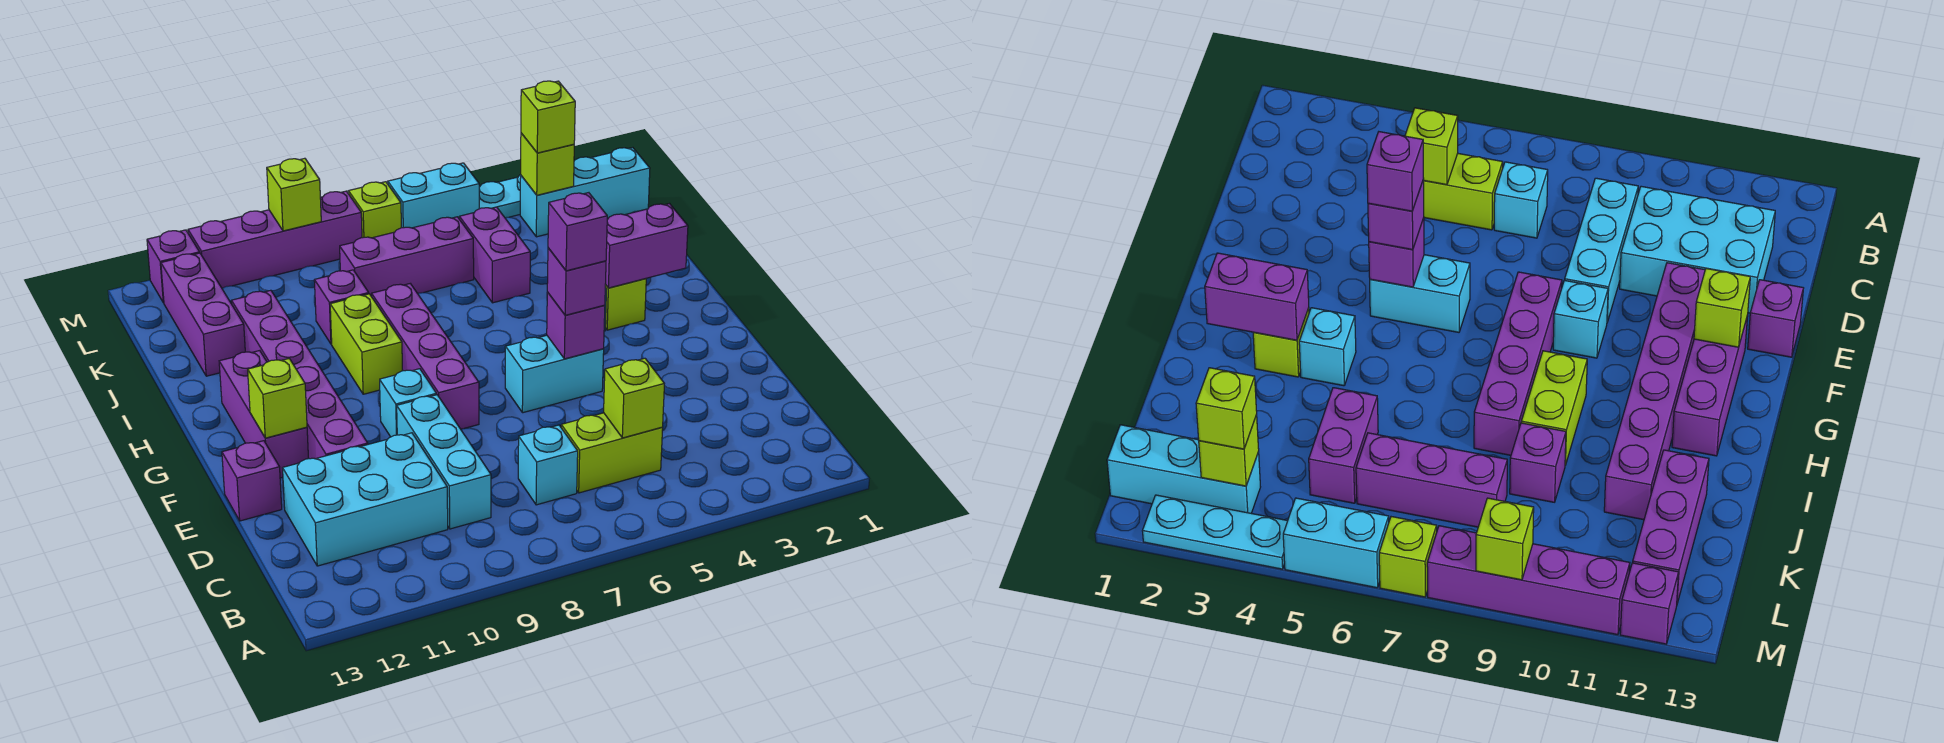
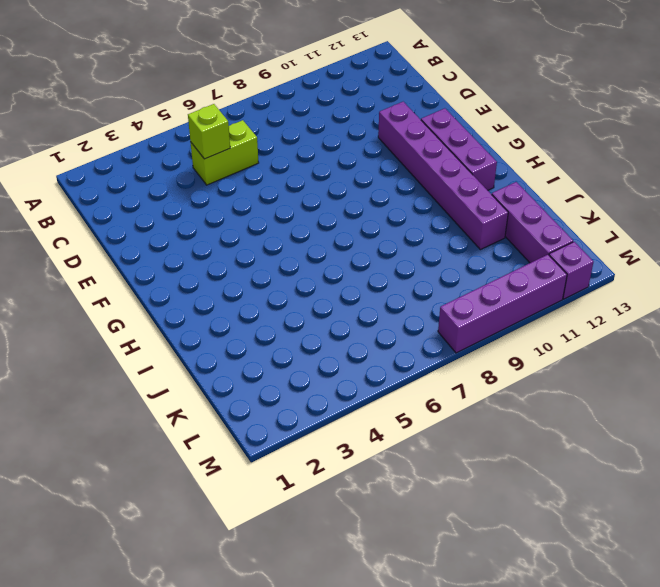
none -> cyan brick C7 level 1
none -> cyan brick C9:E9 level 1
none -> cyan brick C10:D12 level 1
none -> purple brick E13 level 1

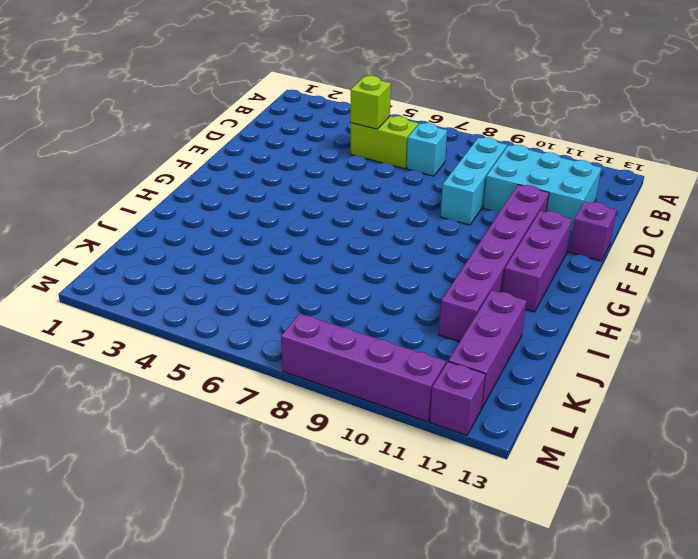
none -> cyan brick F5:F6 level 1
none -> purple brick F8:I8 level 1
none -> cyan brick F9 level 1
none -> lime brick H3 level 1

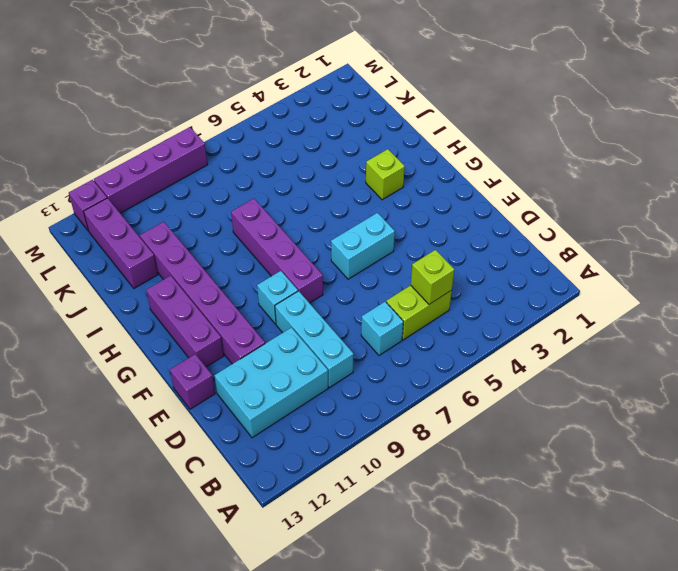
none -> cyan brick H4 level 1
none -> lime brick H9:I9 level 1
none -> purple brick J5:K5 level 1
none -> purple brick J9 level 1

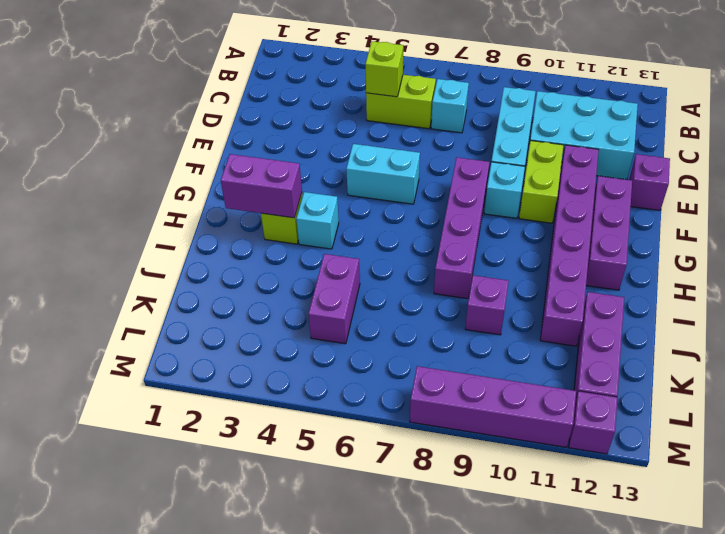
lime brick E10:F10 level 1 -> lime brick H9:I9 level 1
none -> purple brick K6:K8 level 1
none -> cyan brick L1:L3 level 1
none -> cyan plate M2:M4 level 1
none -> cyan brick M5:M6 level 1

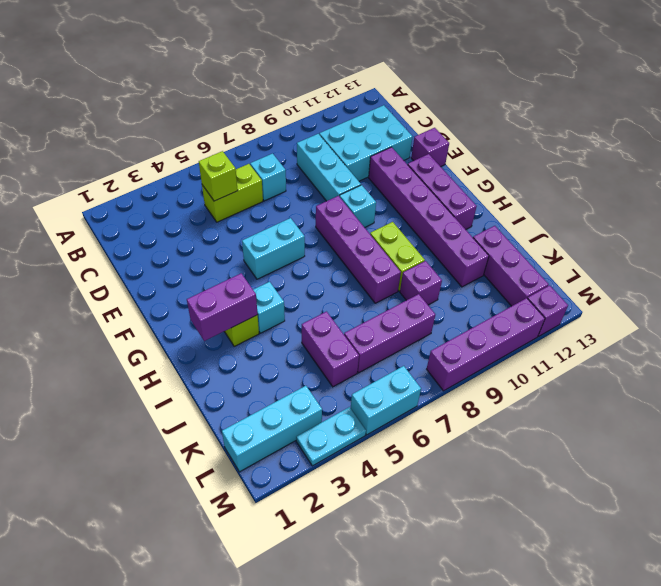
cyan plate M3:M4 level 1 -> cyan plate M2:M4 level 1
none -> lime brick M7 level 1
none -> purple brick F5 level 2
none -> lime brick F12 level 2
none -> lime brick L3 level 2

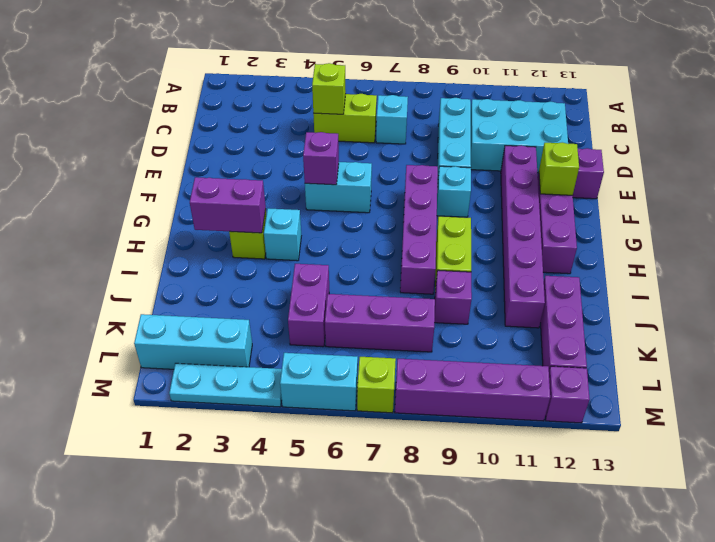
none -> lime brick L3 level 2
none -> lime brick M9 level 2
none -> purple brick F5 level 3
none -> lime brick L3 level 3

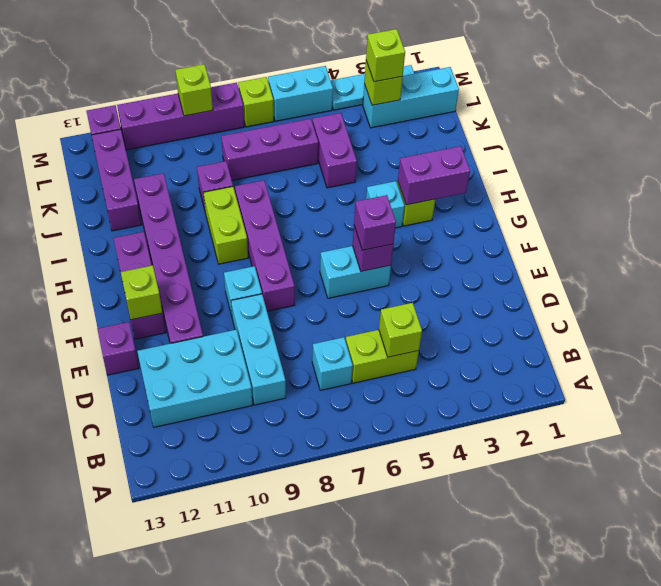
none -> purple brick F5 level 4

